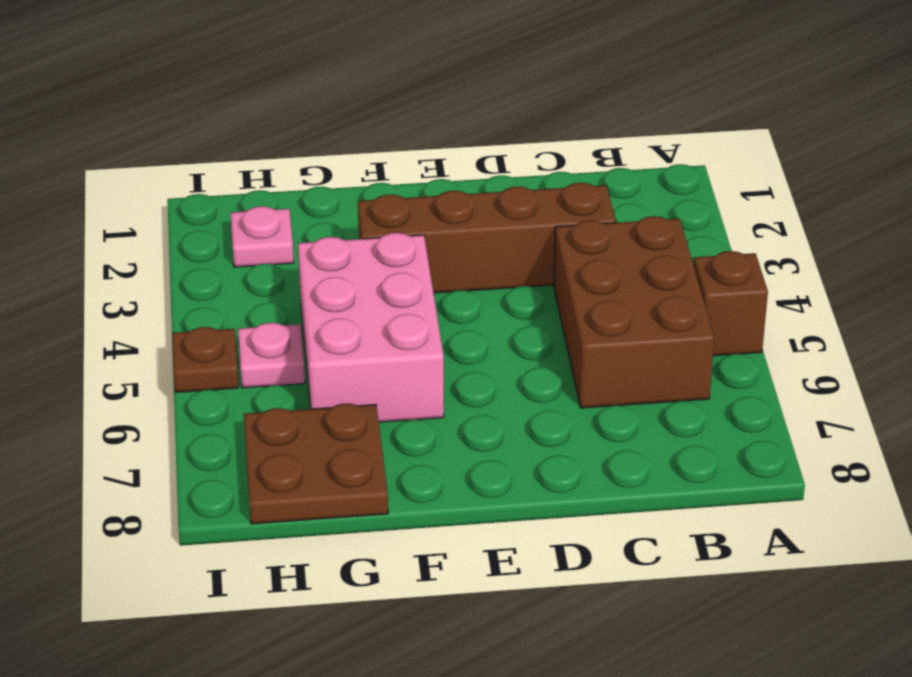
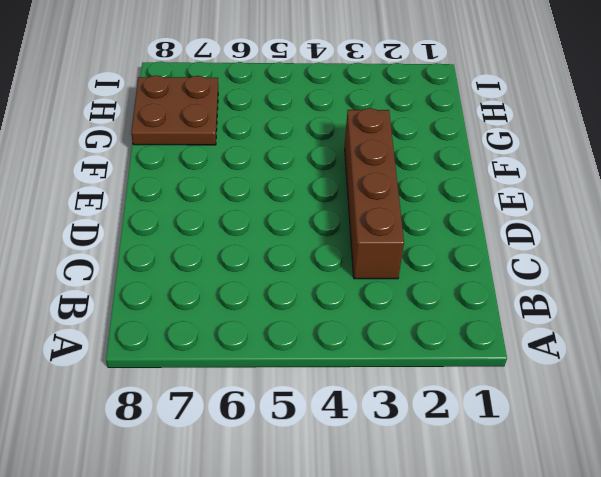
none -> brown brick A5 level 1
none -> brown brick B4:C6 level 1

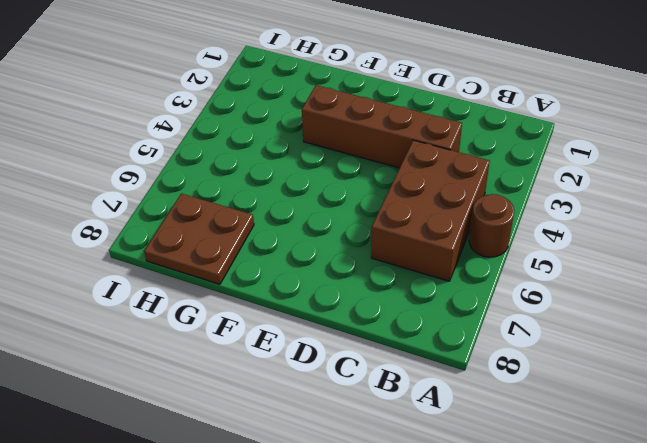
brown round brick A5 level 1 -> brown brick A5 level 1
none -> pink brick F4:G6 level 1
none -> pink plate H2 level 1

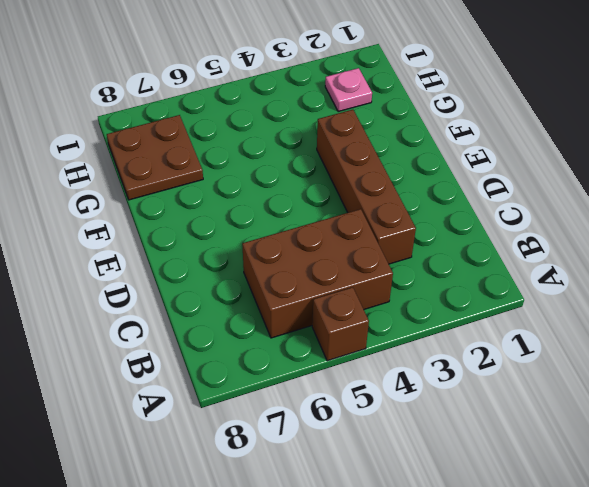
none -> pink brick F4:G6 level 1
none -> pink plate H5 level 1

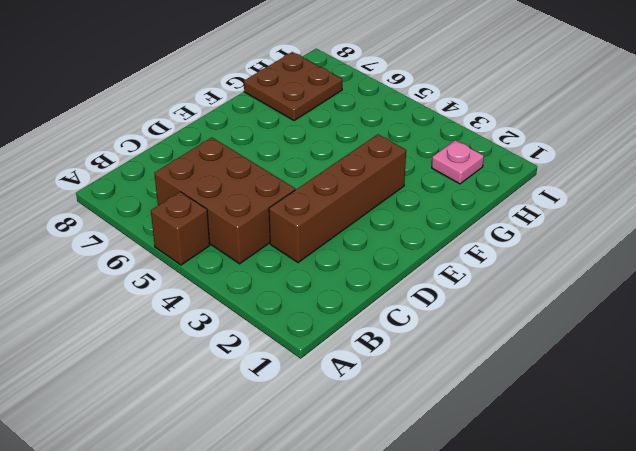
none -> pink brick F4:G6 level 1
none -> pink plate H5 level 1

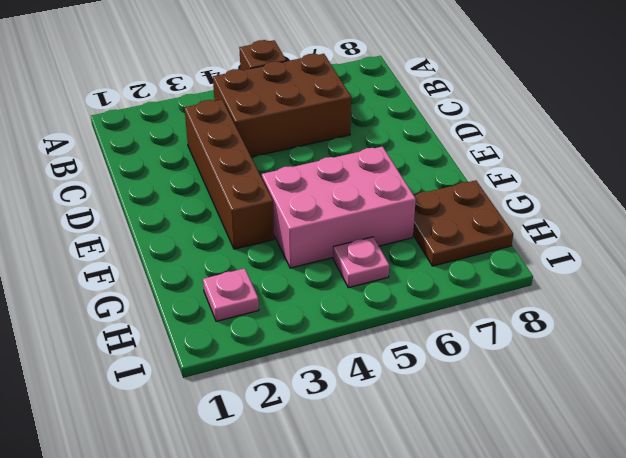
none -> brown plate I5 level 1

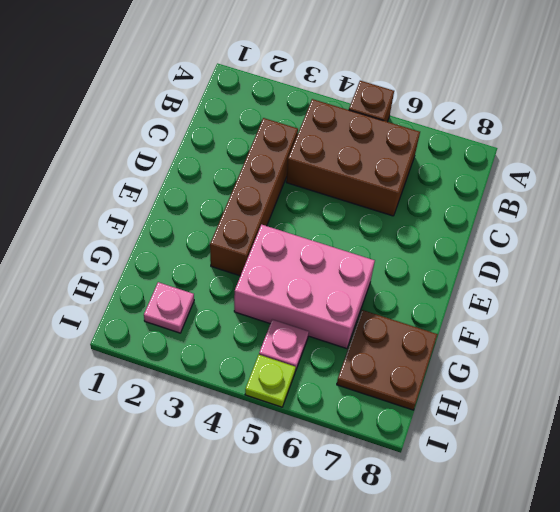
lime plate I5 level 1 -> brown plate I5 level 1

